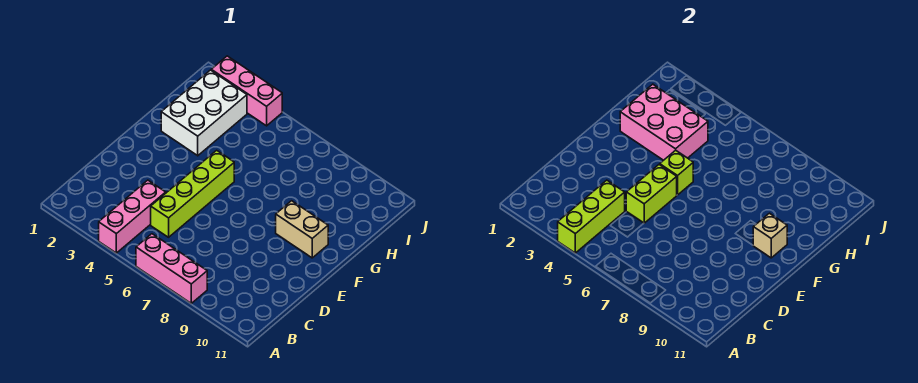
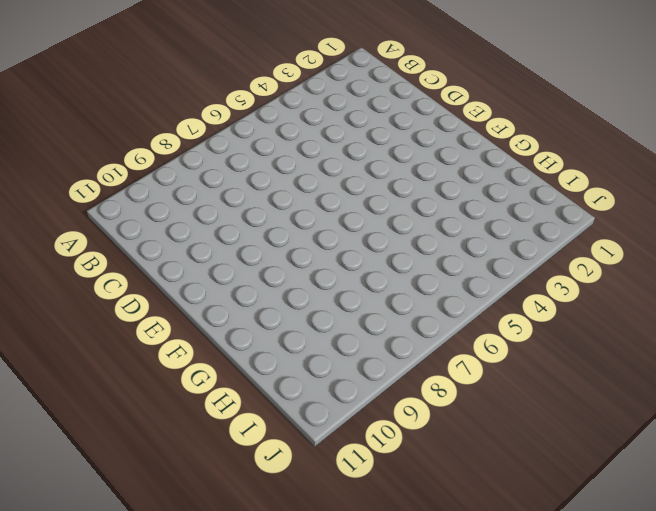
none -> pink brick A4:C4 level 1
none -> pink brick A6:A8 level 1

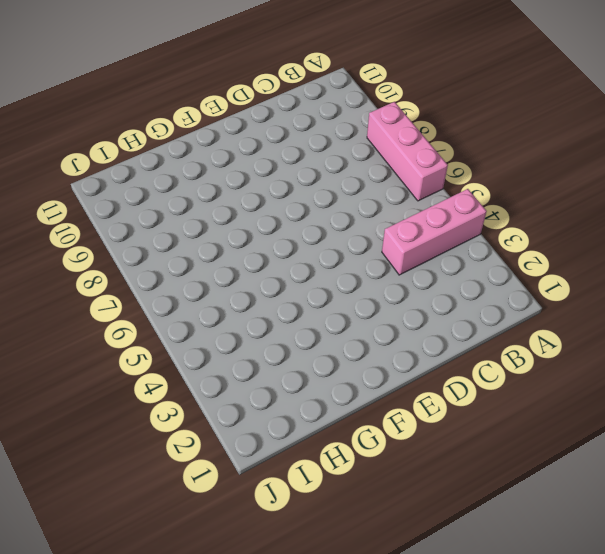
none -> lime brick C5:F5 level 1
none -> tan brick F9:F10 level 1

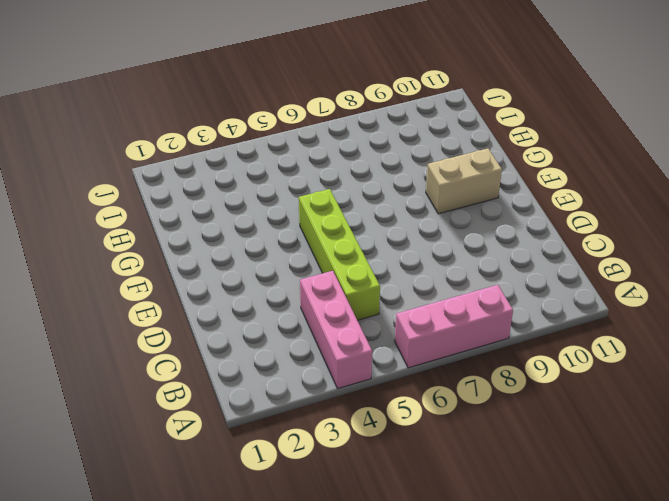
none -> white brick G2:I3 level 1
none -> pink brick J2:J4 level 1

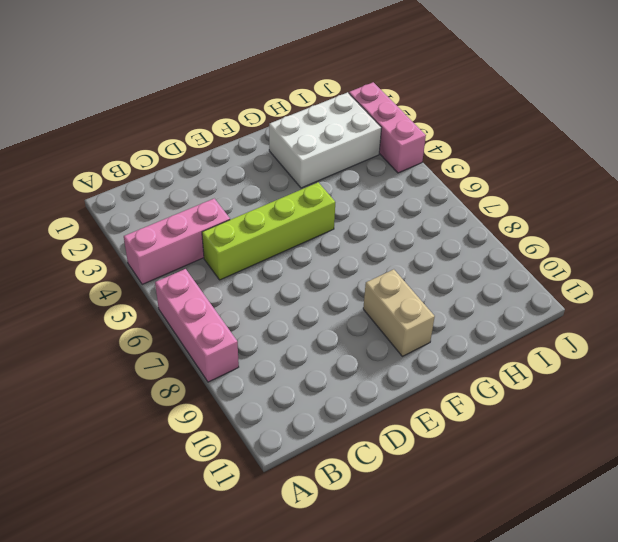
none -> lime brick A4:C4 level 2
none -> lime brick D5:E5 level 2

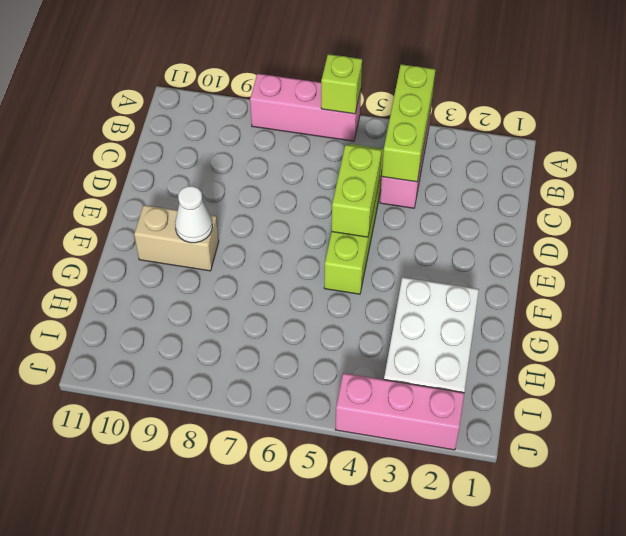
lime brick A6 level 2 -> lime brick F5 level 2
white cone F9 level 2 -> none
none -> tan brick F10 level 2
none -> pink brick G2:H4 level 2

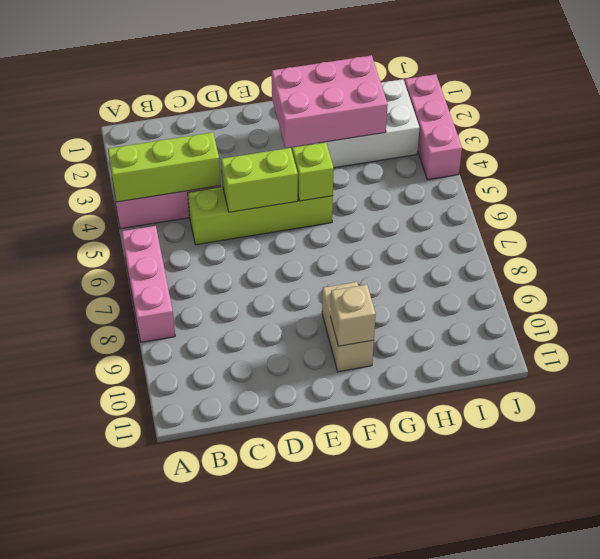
pink brick F2:H3 level 2 -> pink brick G2:H4 level 2

